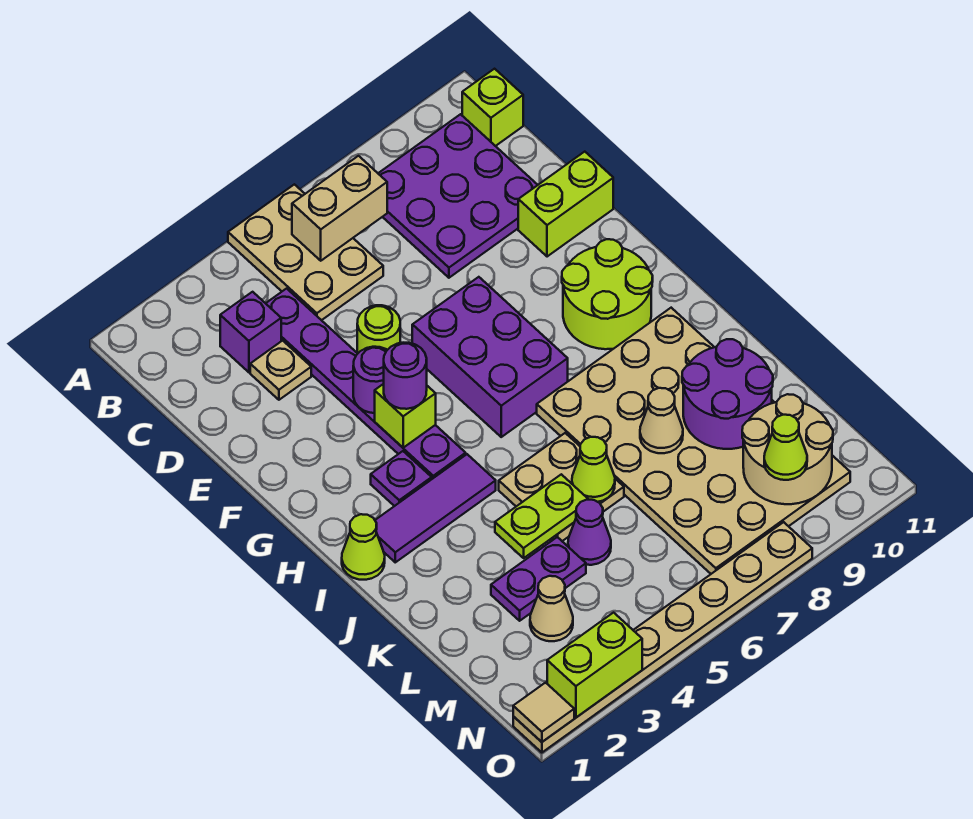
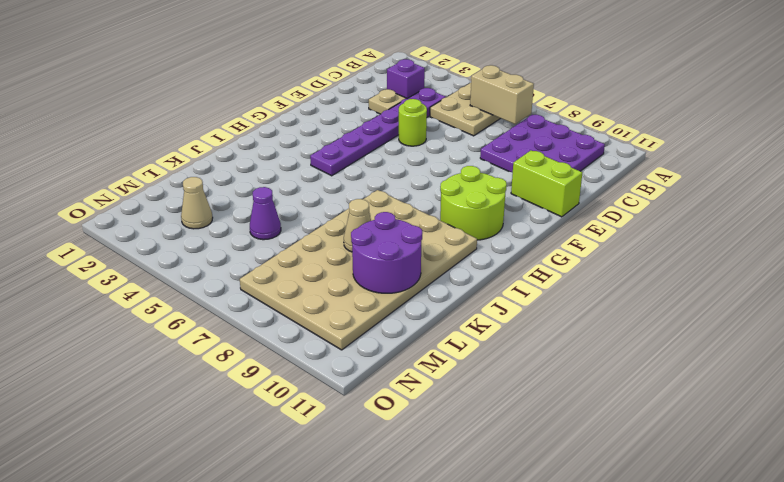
none -> lime brick B11 level 1
none -> purple brick F6:H7 level 1
none -> purple plate H3 level 1
none -> lime cone I1 level 1

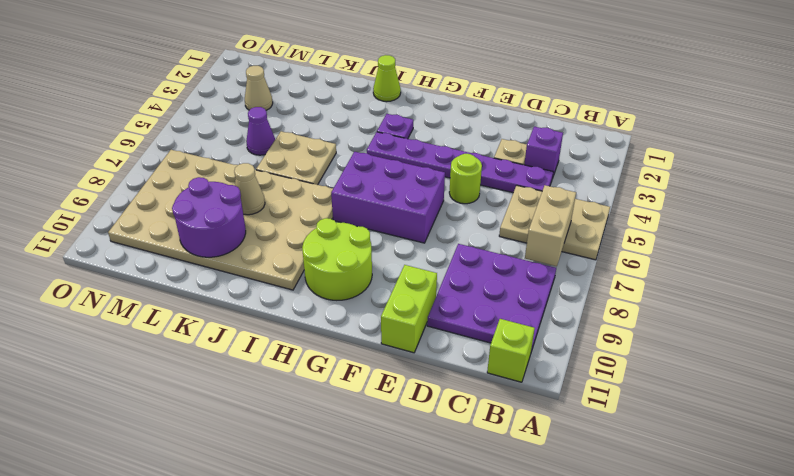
none -> purple tile I2:I4 level 1
none -> purple plate L3:L4 level 1
none -> tan plate O1:O8 level 1
none -> purple round brick F4 level 2

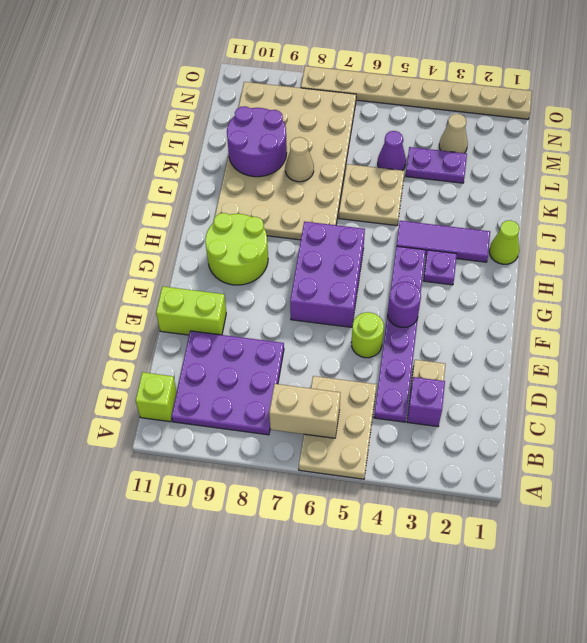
none -> lime brick G4 level 2
none -> lime plate K4:K5 level 2
none -> lime cone K6 level 2
none -> tan round brick M9:N10 level 2

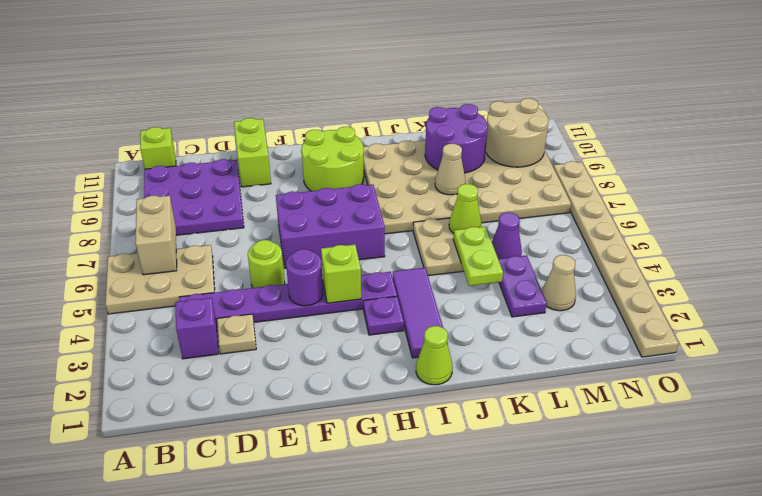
none -> tan tile O1 level 2
none -> lime brick O2:O3 level 2
none -> purple round brick G4 level 3
none -> lime cone N9 level 3

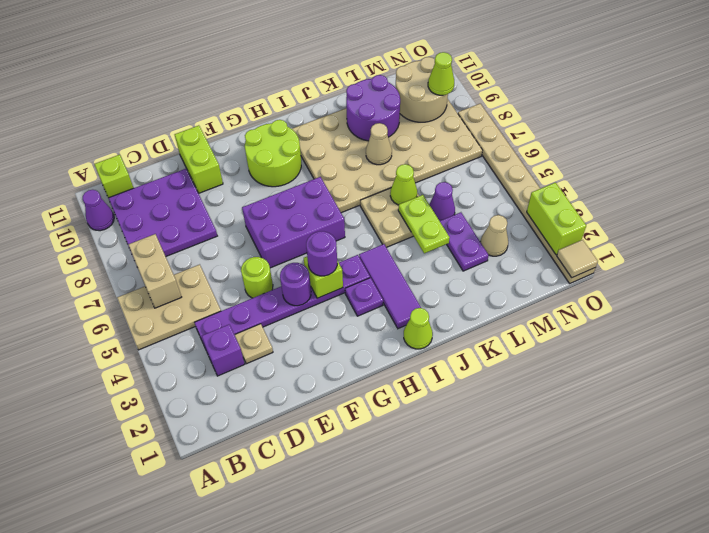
purple cone A10 level 1 -> none

